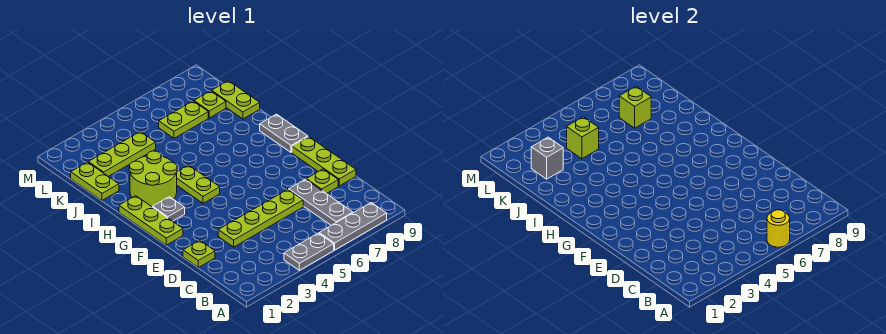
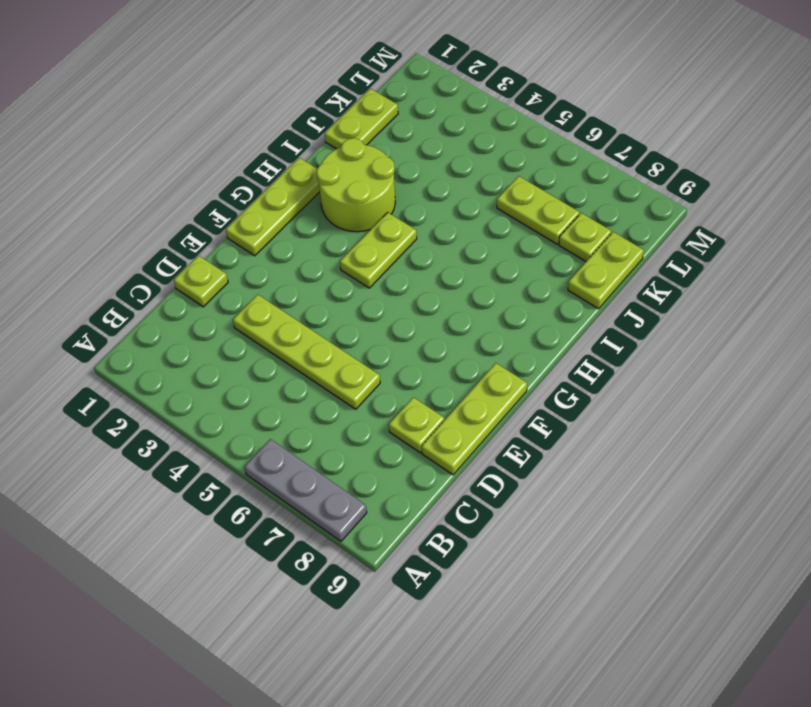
none -> grey plate A4:A5 level 1
none -> grey plate B7:D7 level 1
none -> grey plate G2 level 1

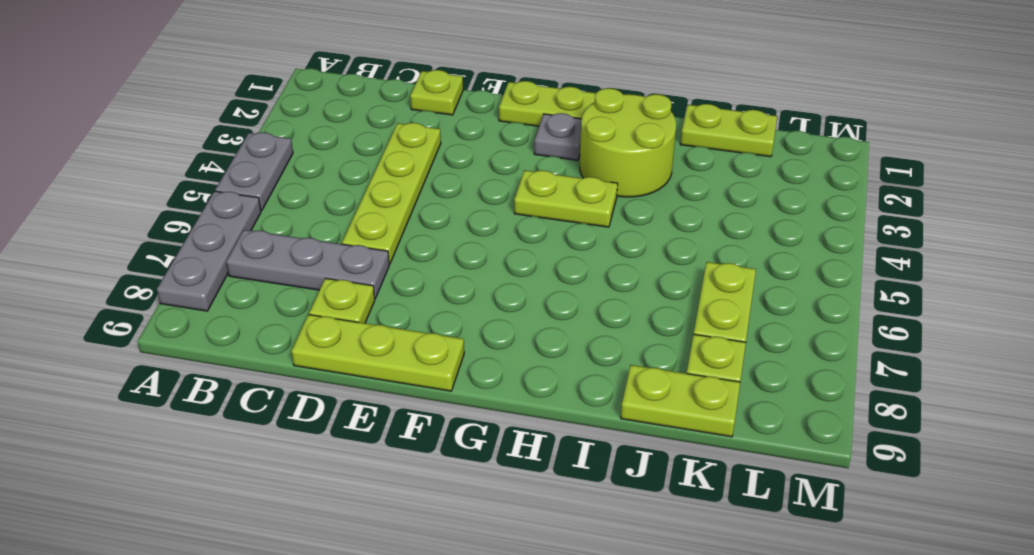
none -> grey plate G9:H9 level 1
none -> lime plate K2:K4 level 1
none -> yellow round brick A6 level 2

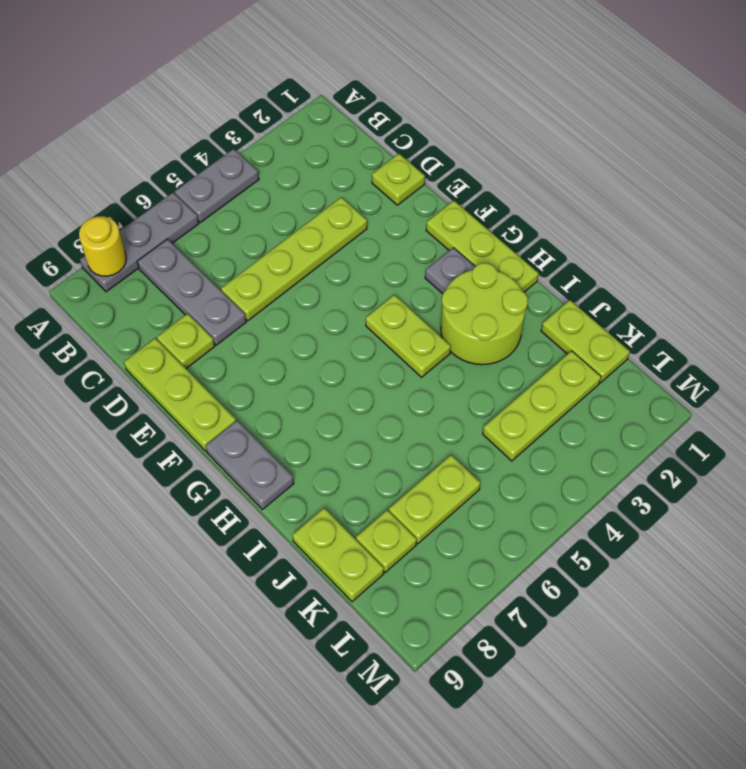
yellow round brick A8 level 2 -> yellow round brick A6 level 2
none -> grey brick K2 level 2
none -> lime brick K4 level 2
none -> lime brick K7 level 2

